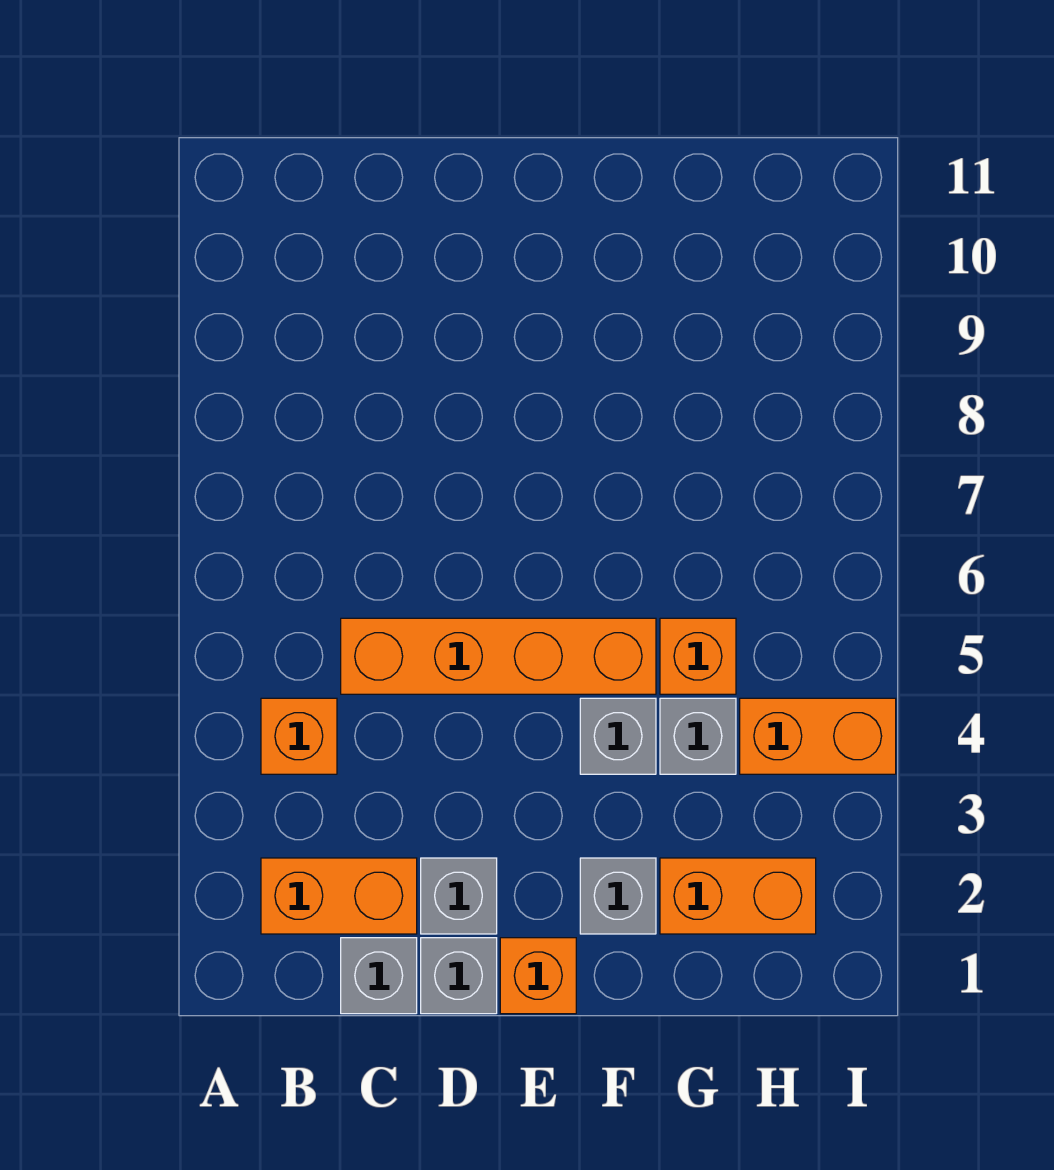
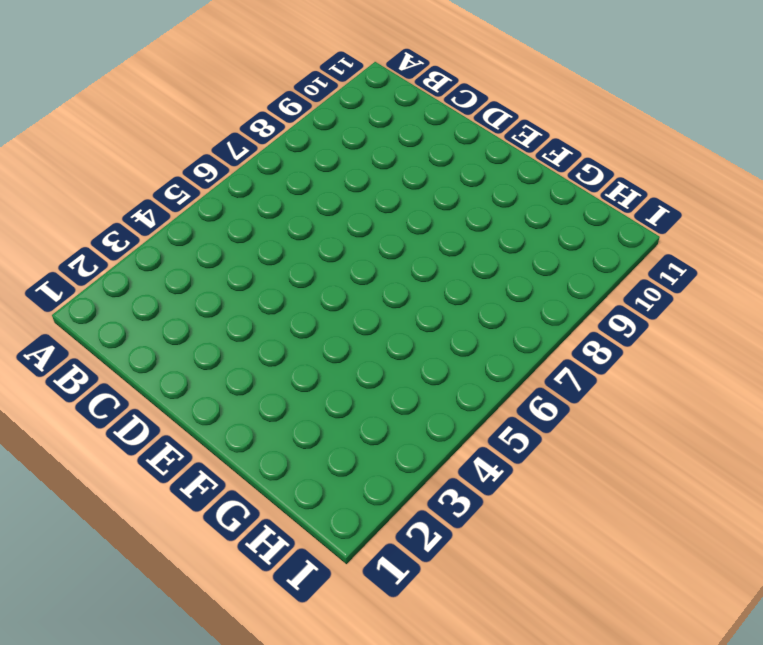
none -> orange brick B2:C2 level 1
none -> orange brick B4 level 1
none -> grey brick C1 level 1

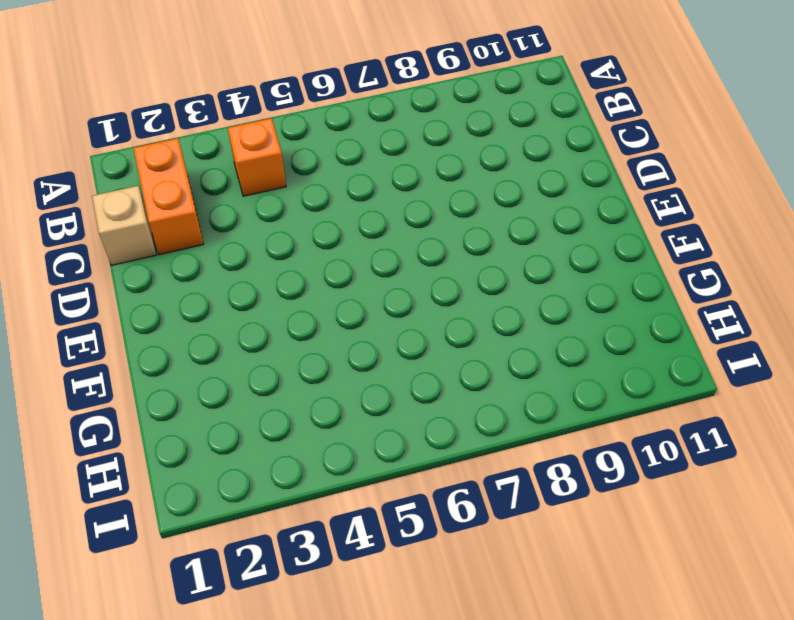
tan brick C1 level 1 -> grey brick C1 level 1
none -> orange brick C5:F5 level 1
none -> grey brick D1 level 1
none -> grey brick D2 level 1

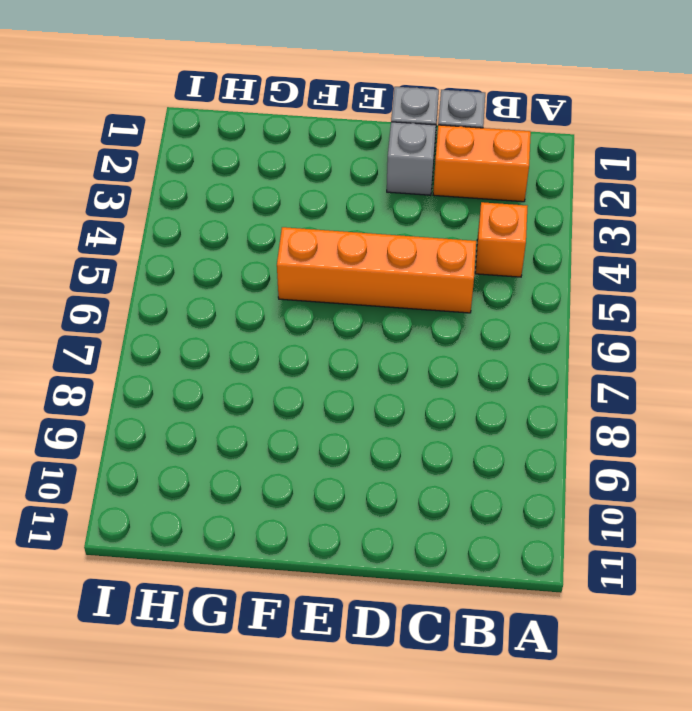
none -> orange brick E1 level 1
none -> grey brick F2 level 1
none -> grey brick F4 level 1

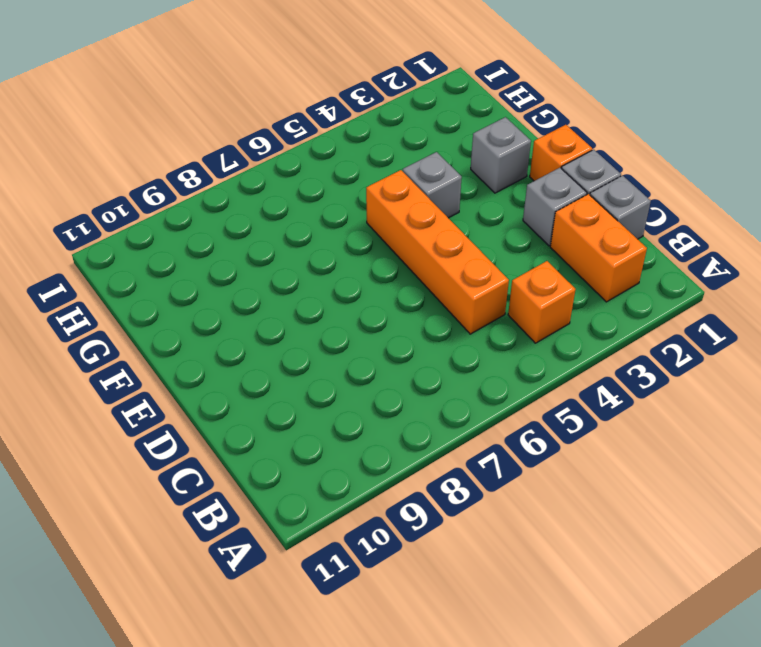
none -> orange brick G2:H2 level 1
none -> grey brick G4 level 1
none -> orange brick G5 level 1

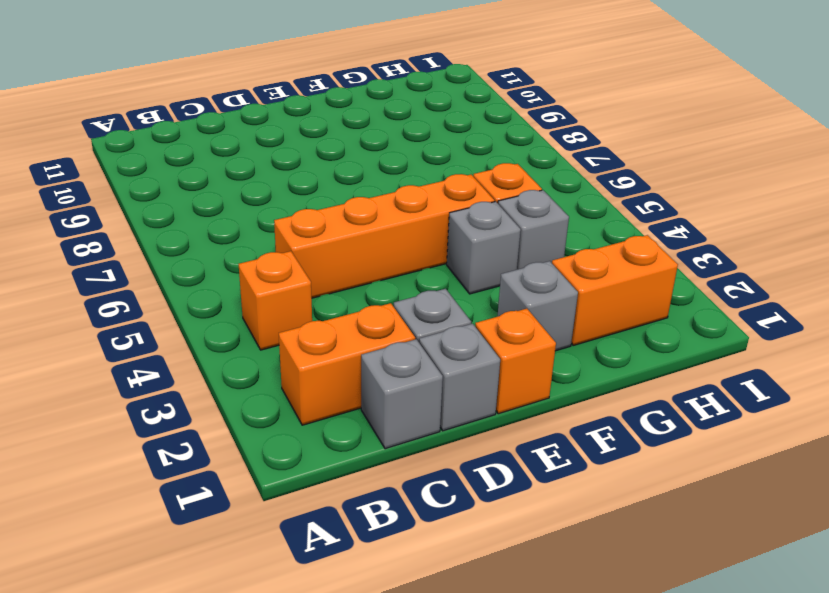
none -> orange brick H4:I4 level 1

